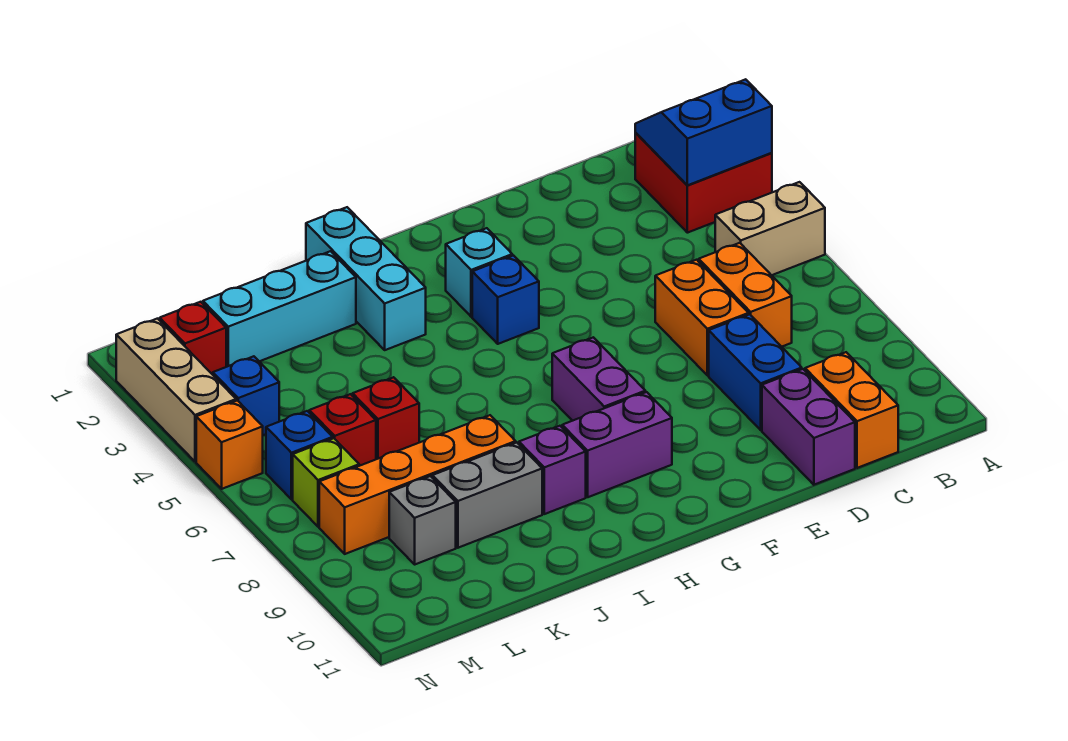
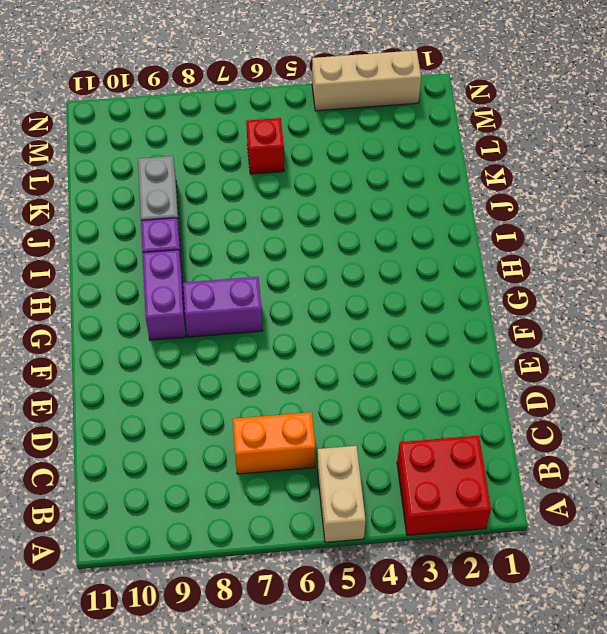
none -> orange brick C10:C11 level 1
none -> orange brick D6:D7 level 1
none -> blue brick D8:D9 level 1

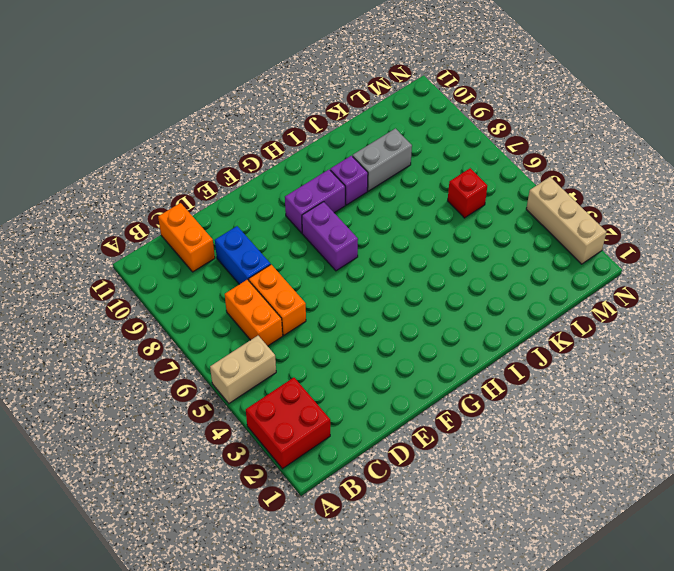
none -> purple brick D10:D11 level 1
none -> cyan brick G3 level 1
none -> blue brick G4 level 1

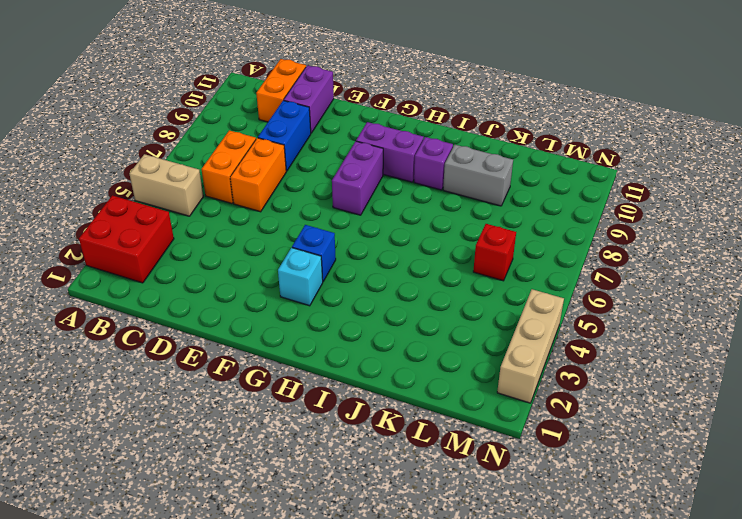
none -> cyan brick I1:I3 level 1
none -> cyan brick J2:L2 level 1
none -> orange brick J8:M8 level 1

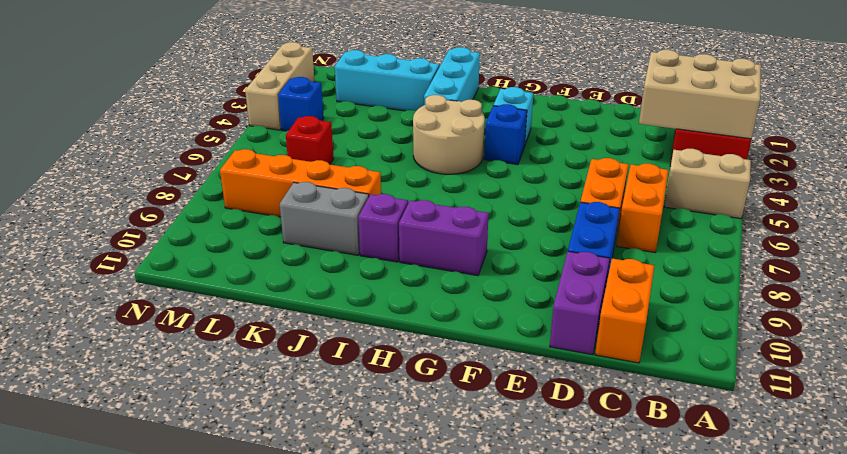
tan brick A2:C3 level 2 -> blue slope A2:B3 level 2 top 3
tan round brick H4:I5 level 1 -> none
none -> purple brick G7:G8 level 1
none -> red brick K6 level 1
none -> grey brick L9 level 1

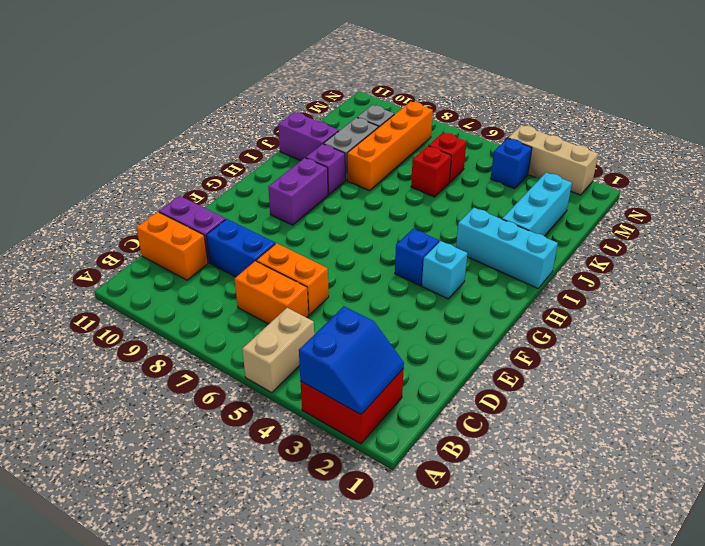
purple brick J10:J11 level 1 -> purple brick G7:G8 level 1
none -> red brick M2 level 1
none -> blue brick M6 level 1
none -> lime brick M7 level 1

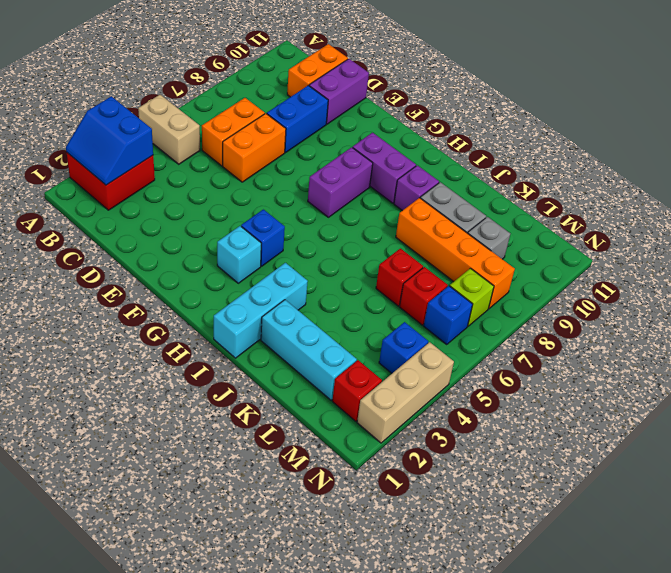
none -> orange brick N5 level 1

